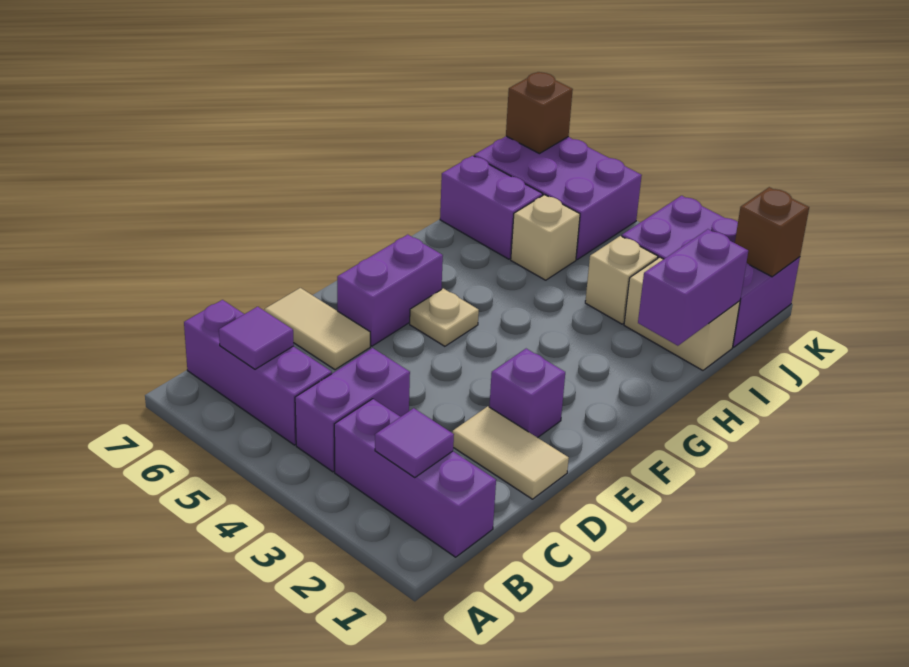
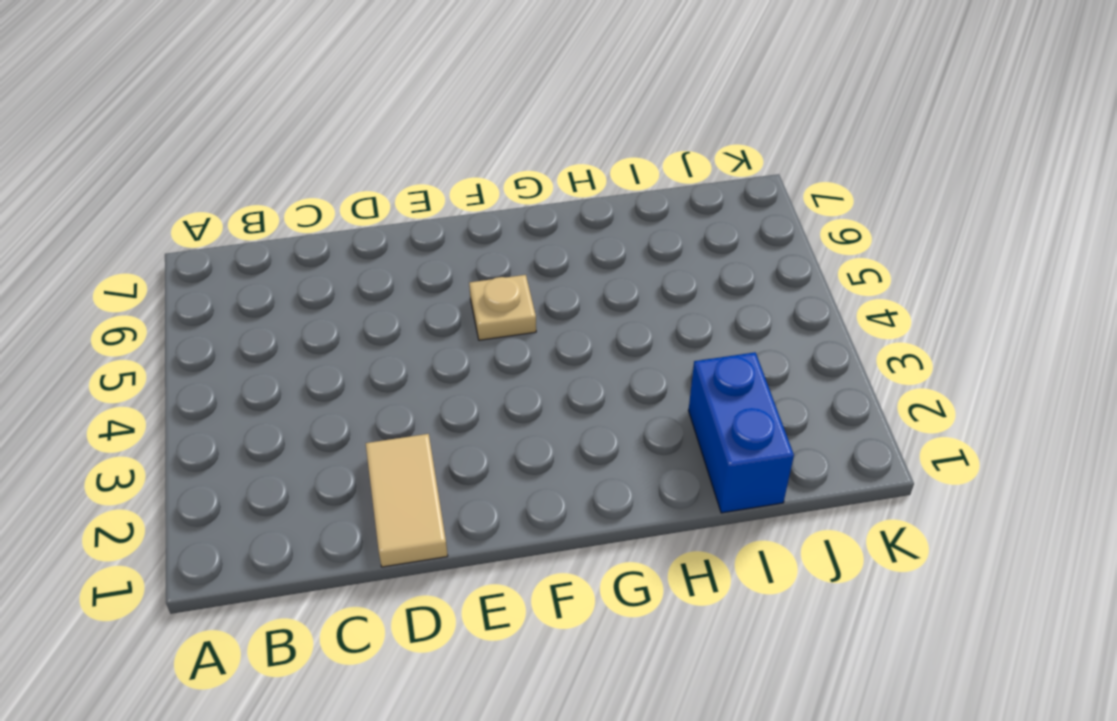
blue brick I1:I2 level 1 -> tan brick I1:I2 level 1
none -> purple brick B1:B3 level 1
none -> purple brick B4:C4 level 1
none -> purple brick B5:B7 level 1

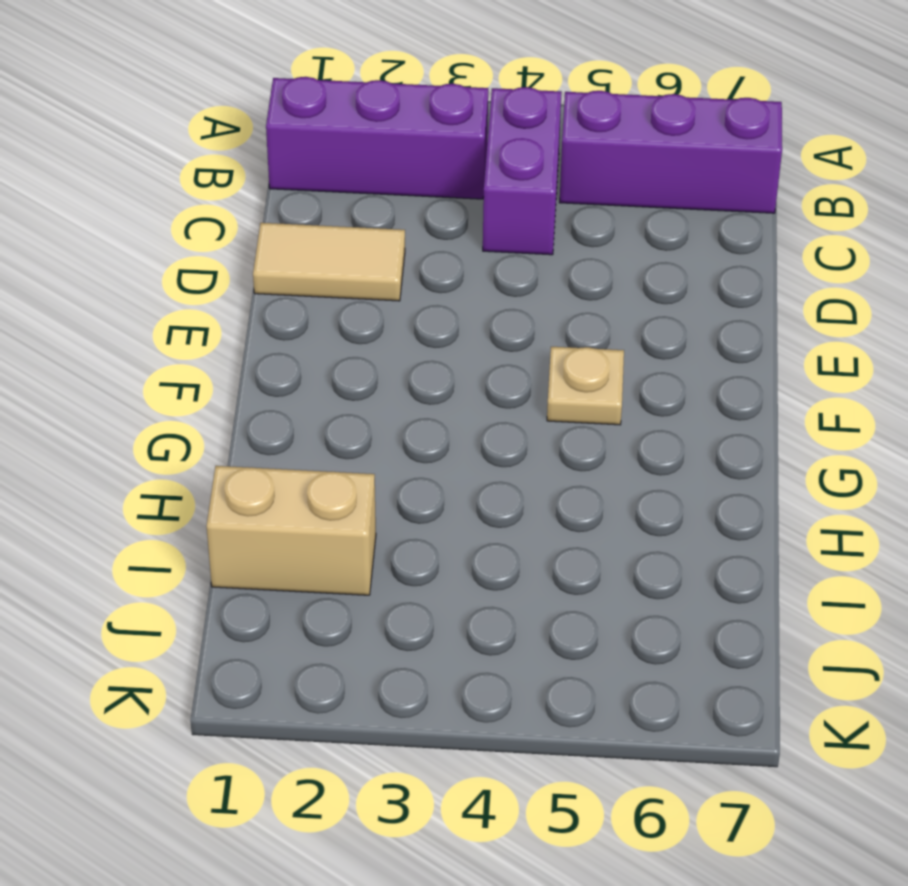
none -> tan tile D6:D7 level 1
none -> purple brick E2 level 1
none -> purple brick E6:F6 level 1

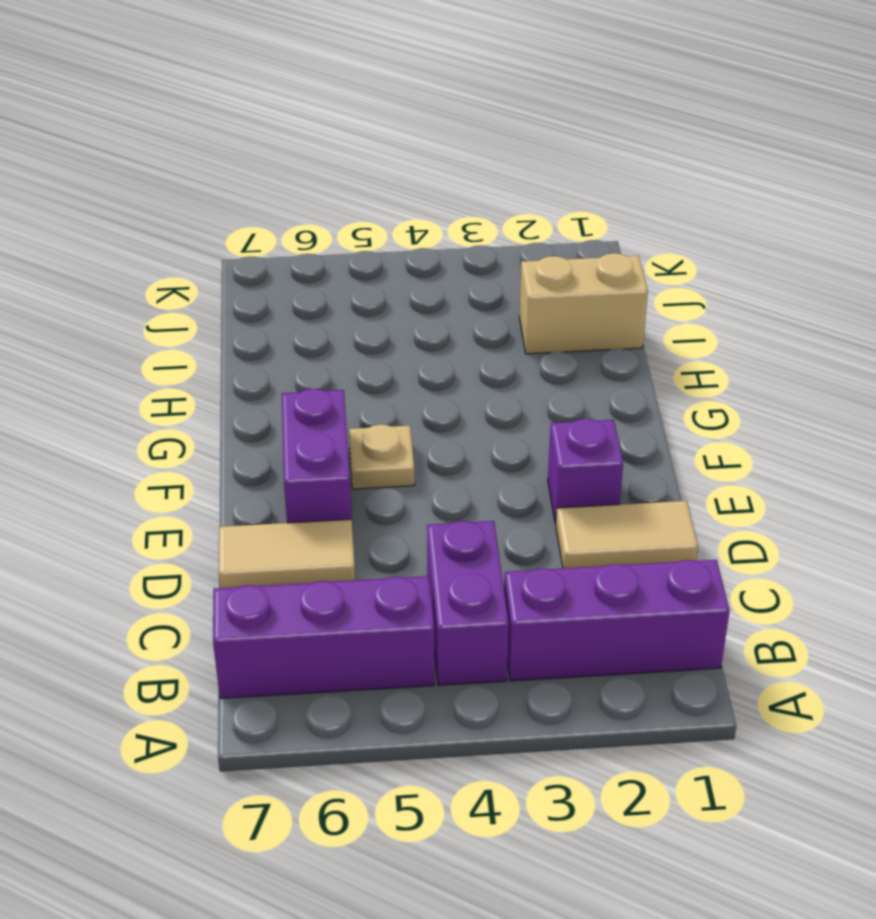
none -> tan brick I3 level 1
none -> tan brick I5 level 1
none -> purple brick I6:I7 level 1

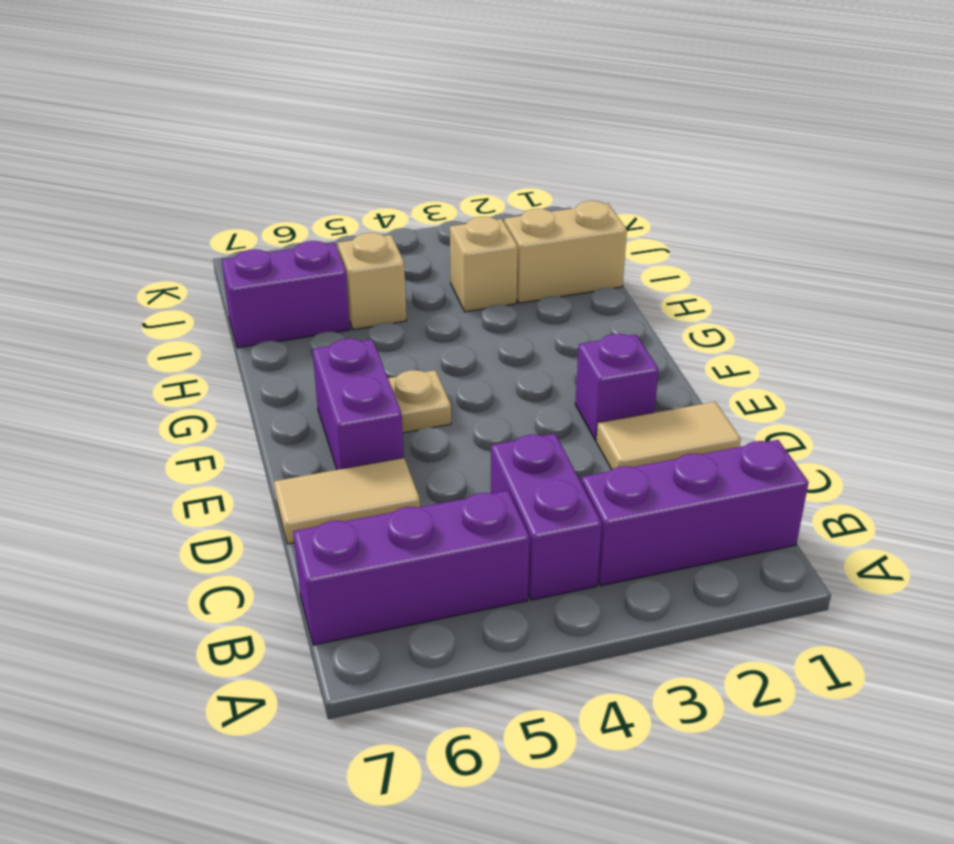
none -> purple brick J1:K3 level 1
none -> purple brick J5:K7 level 1
none -> purple tile B2 level 2

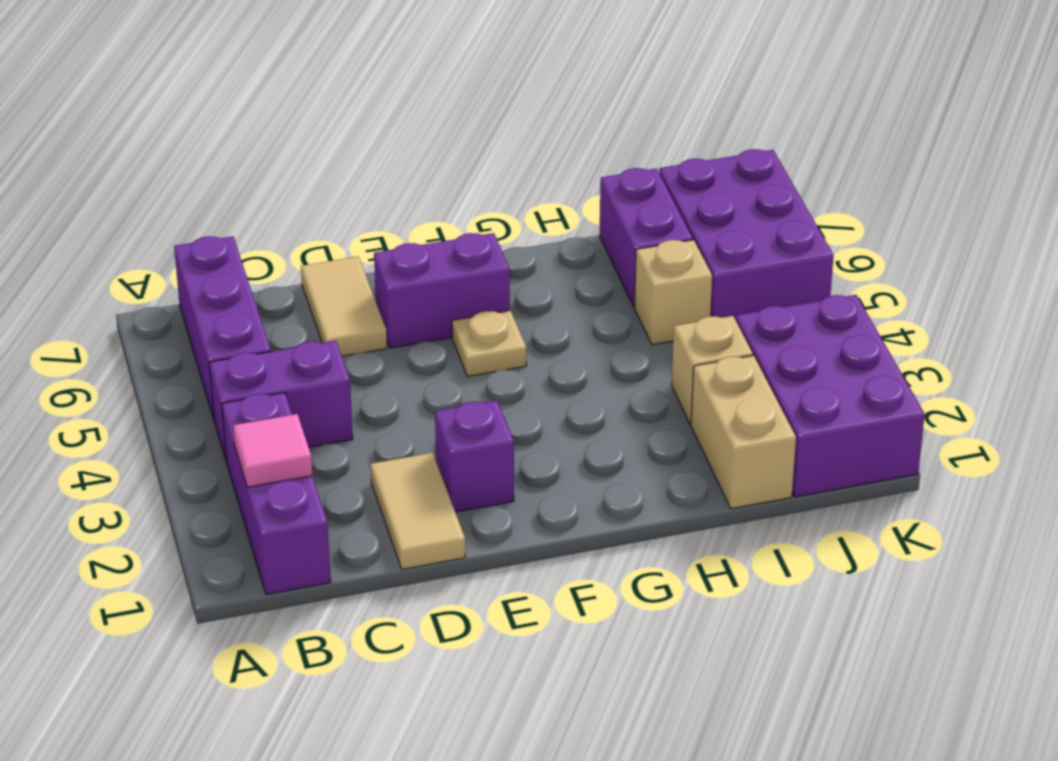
pink tile B2 level 2 -> purple tile B2 level 2
none -> purple tile B6 level 2
none -> purple brick H1:I1 level 2
none -> brown brick K1 level 2

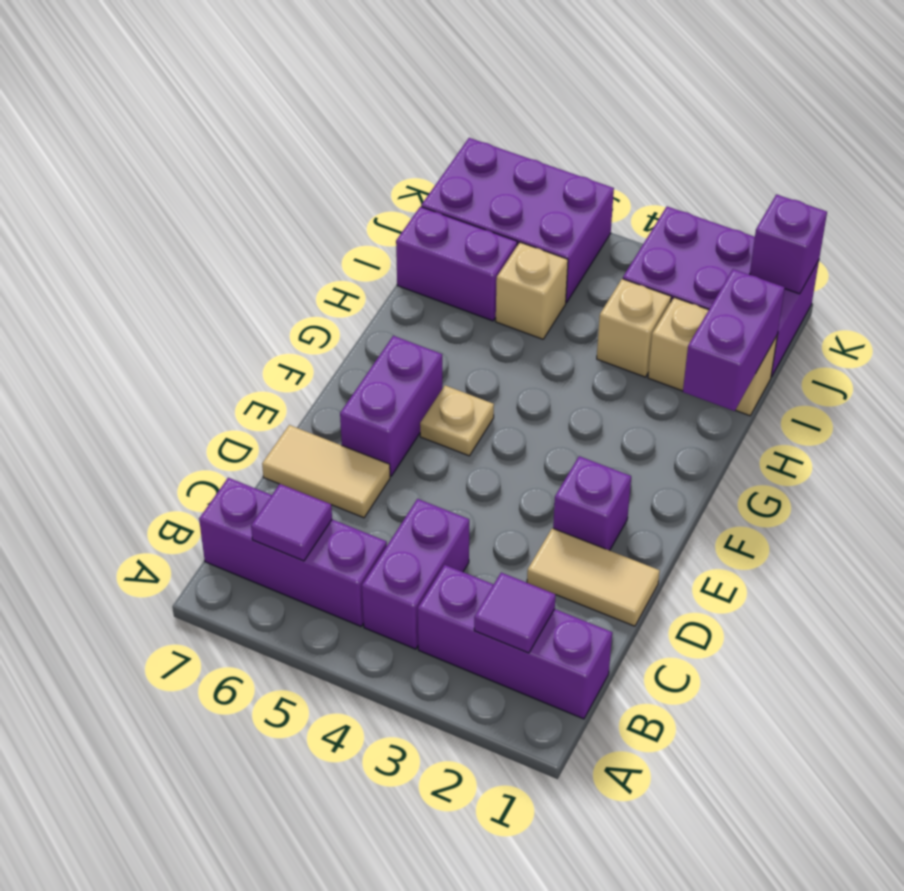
purple brick K1 level 2 -> brown brick K1 level 2
none -> brown brick K7 level 2

